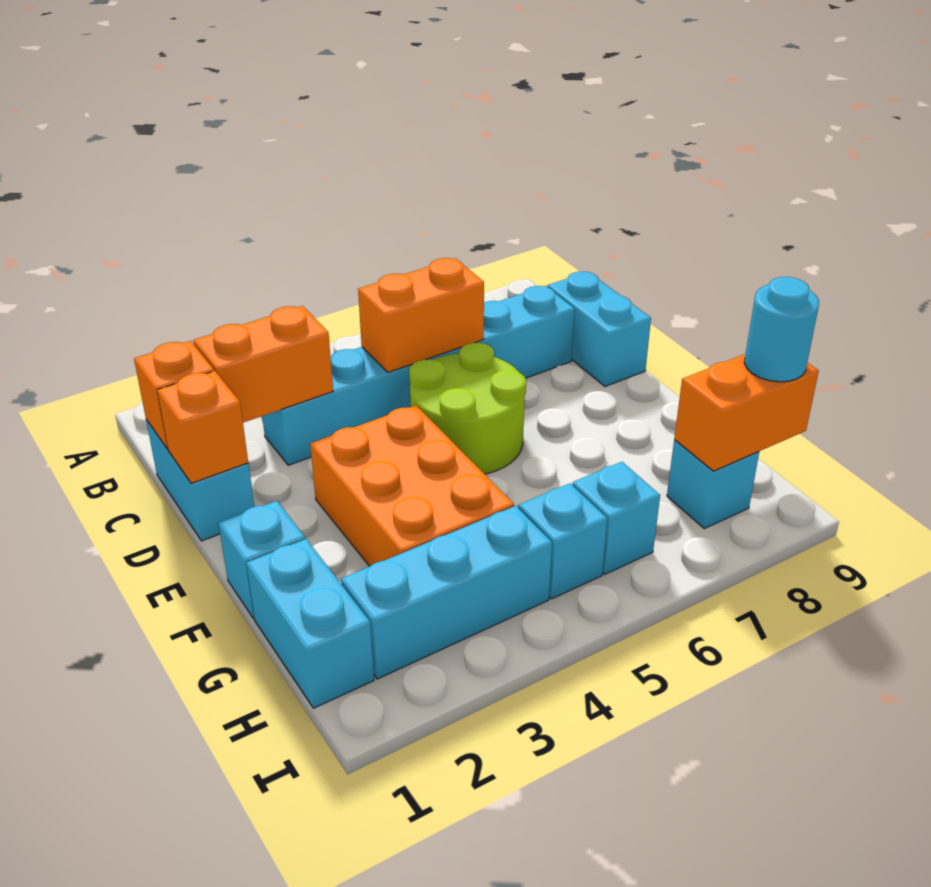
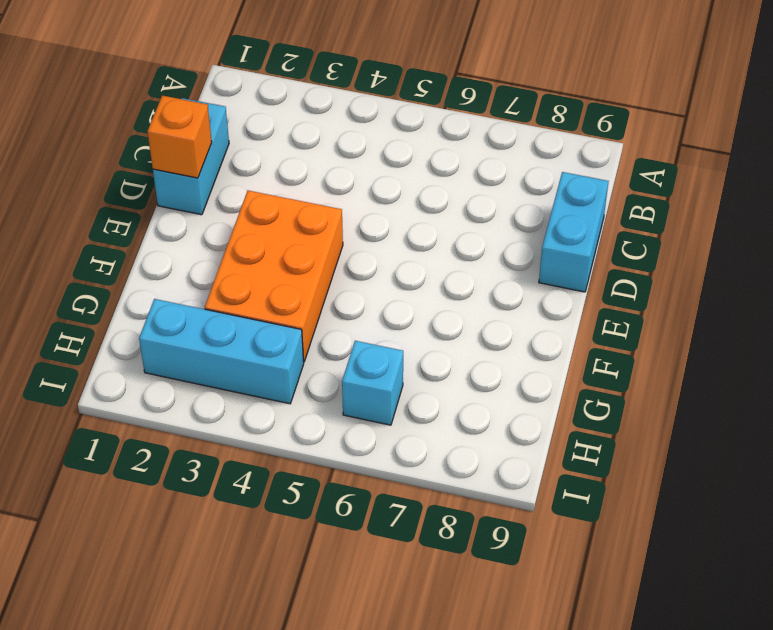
none -> cyan brick C3:C8 level 1
none -> lime round brick D5:E6 level 1
none -> cyan brick F1 level 1

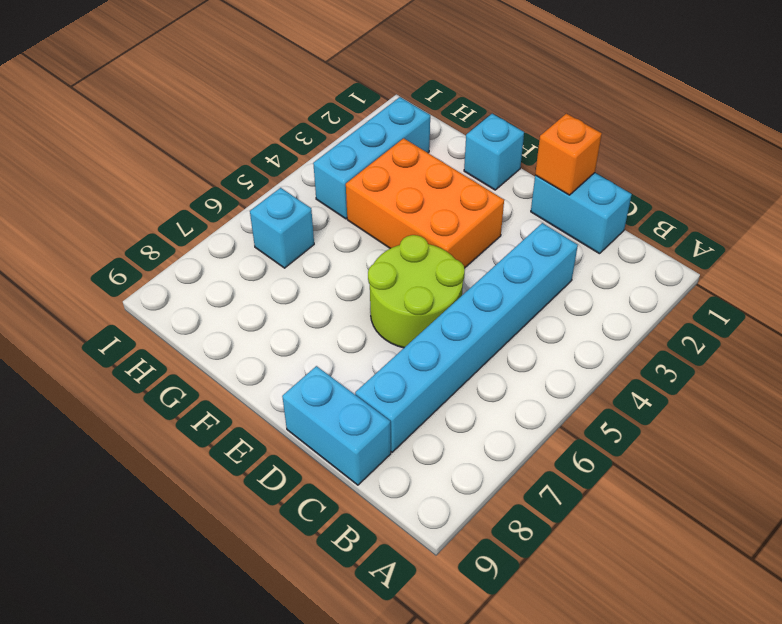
none -> cyan brick G1:H1 level 1
none -> cyan brick H5 level 1
none -> cyan brick H8 level 1

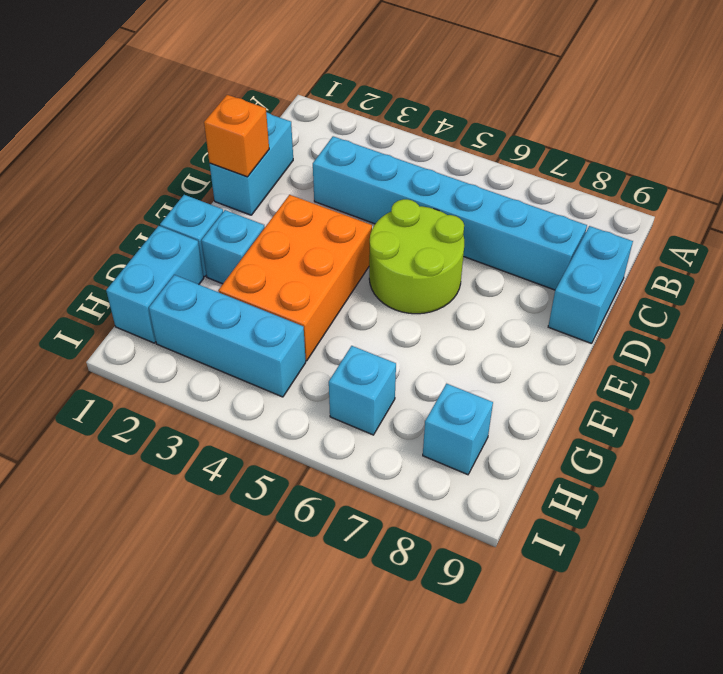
cyan brick F2 level 1 -> cyan brick H5 level 1
none -> orange brick C1 level 2
none -> orange brick C2:C3 level 2
none -> orange brick C5:C6 level 2

